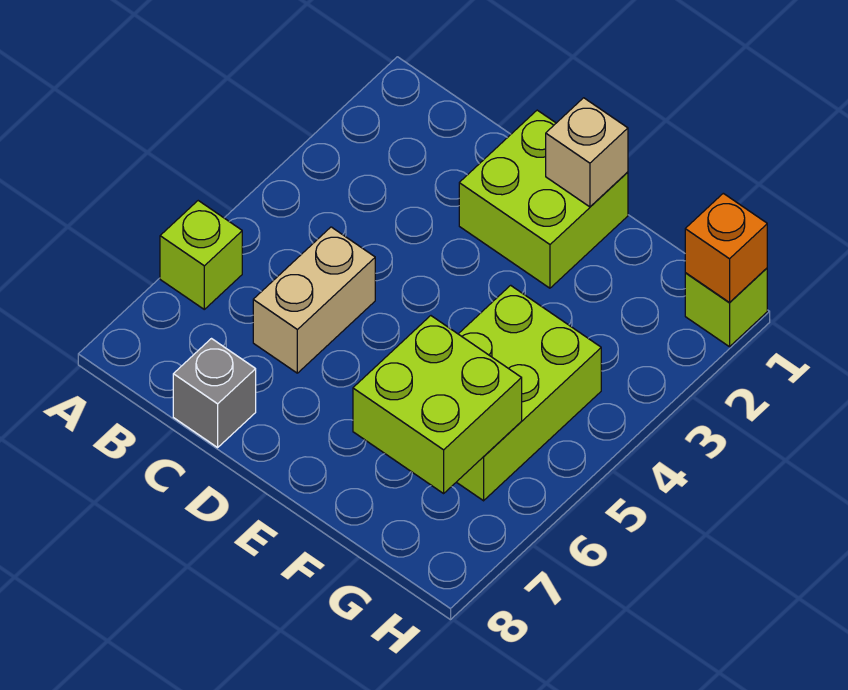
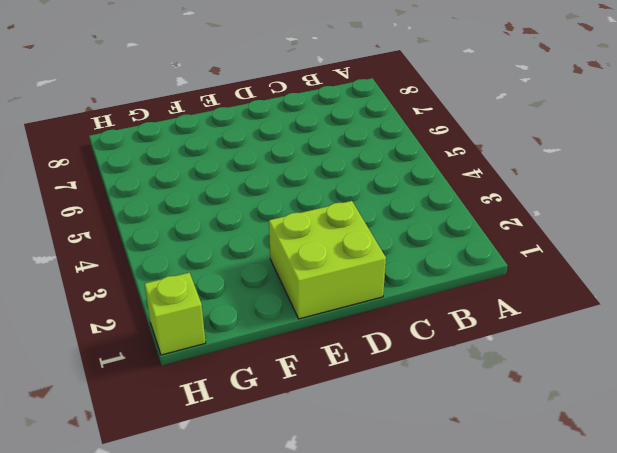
none -> lime brick A6 level 1
none -> tan brick C5:C6 level 1

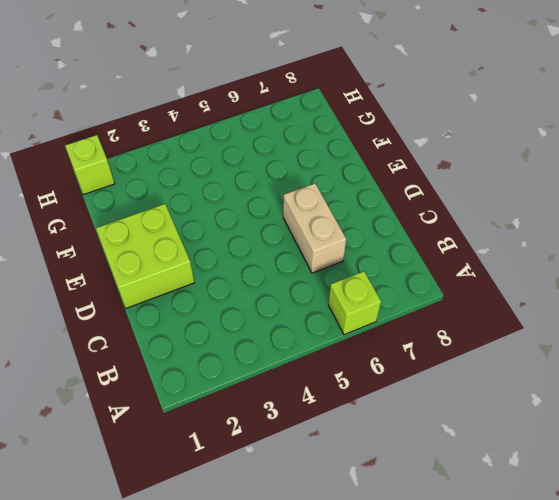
tan brick C6:D6 level 1 -> tan brick C5:C6 level 1
none -> grey brick C8 level 1
none -> lime brick F4:G6 level 1

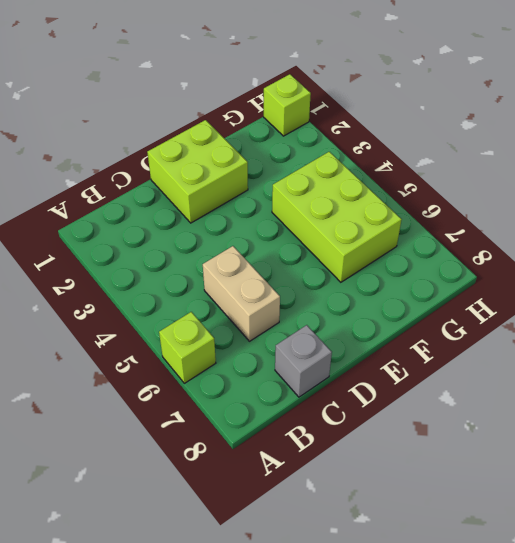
none -> tan brick E1 level 2
none -> lime brick F6:G7 level 2

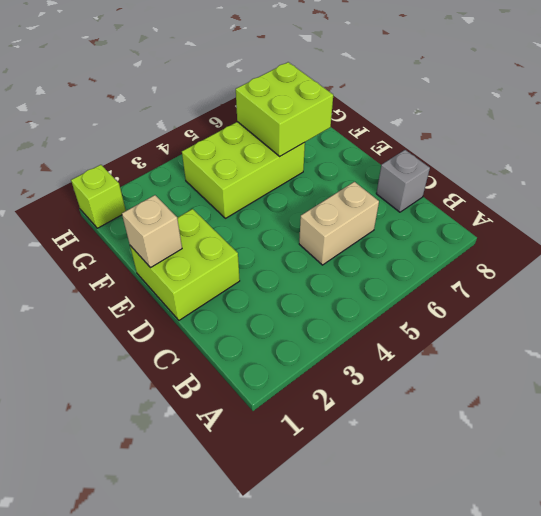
none -> lime brick A6 level 1
none -> orange brick H1 level 2

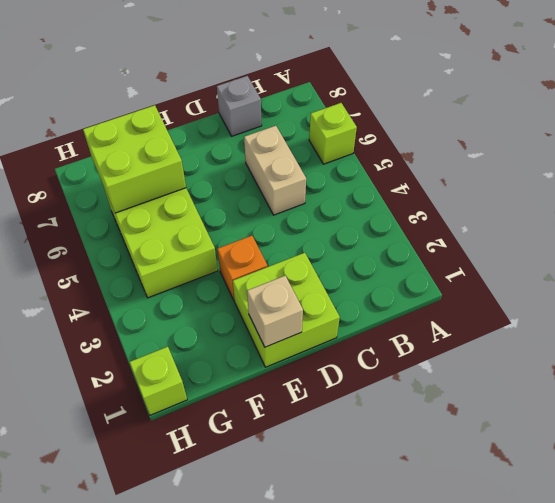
orange brick E3 level 1 -> orange brick H1 level 2

